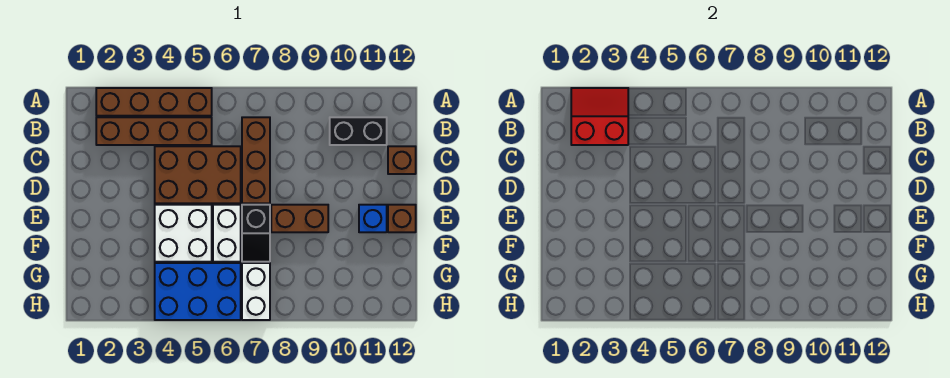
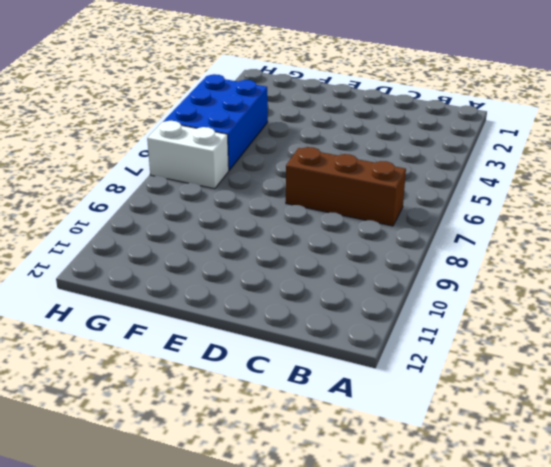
none -> brown brick A2:A5 level 1
none -> brown brick B2:B5 level 1
none -> black brick B10:B11 level 1

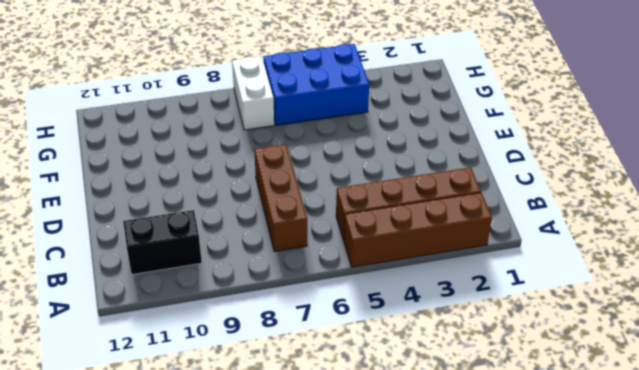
none -> brown brick C4:D6 level 1
none -> brown brick C12 level 1
none -> white brick E4:F5 level 1

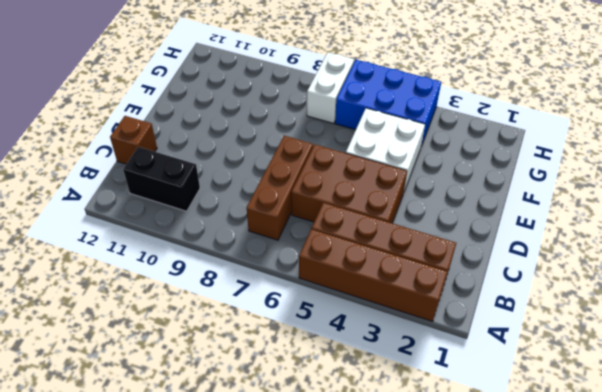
none -> white brick E6:F6 level 1
none -> black slope E7:F7 level 1 top E
none -> brown brick E8:E9 level 1

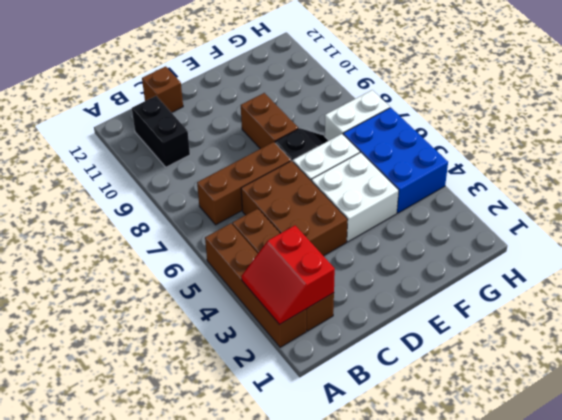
none -> blue brick E11 level 1
none -> brown brick E12 level 1

